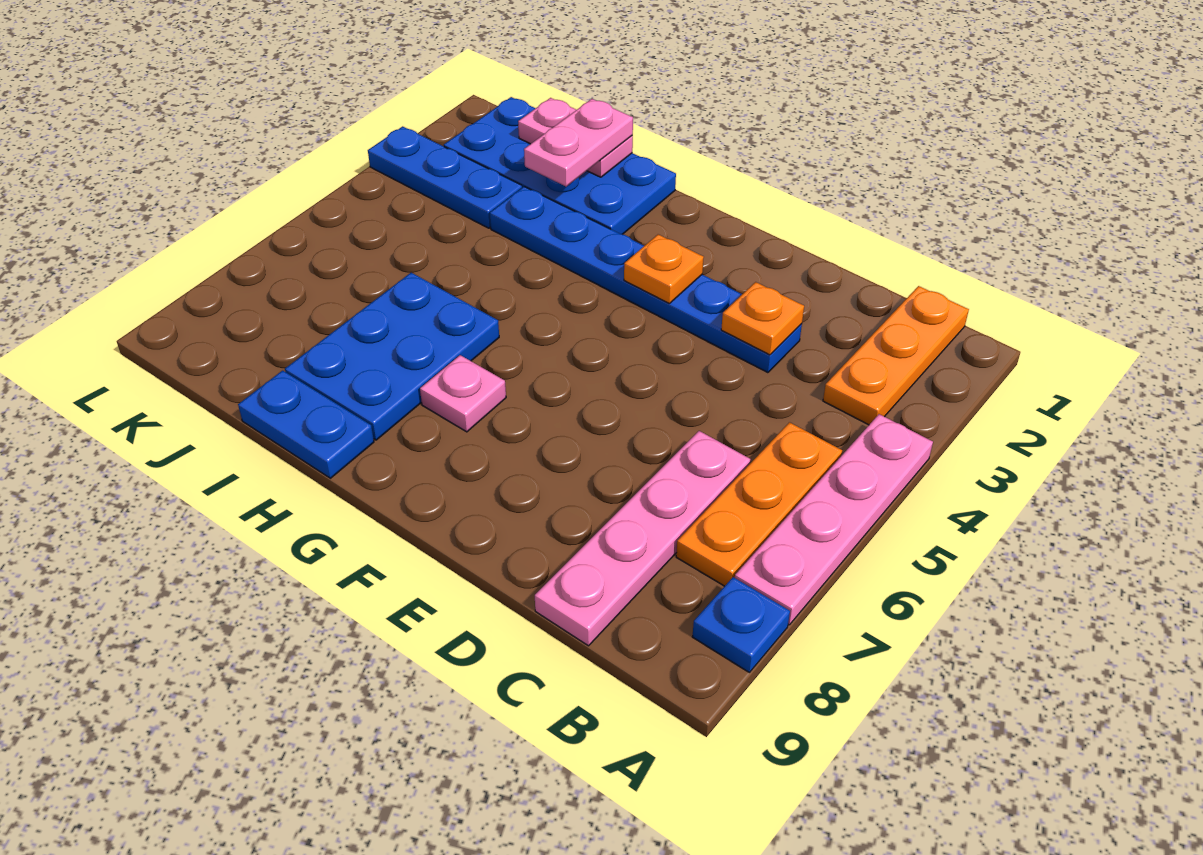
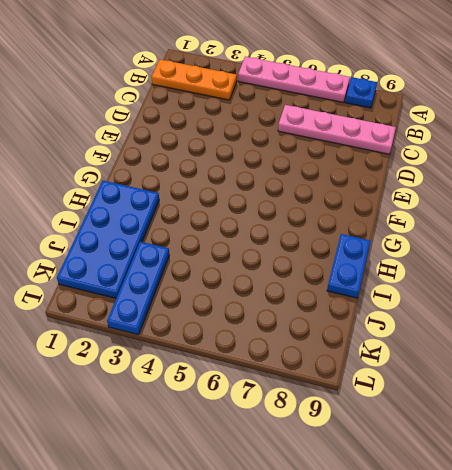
none -> orange plate B5:B7 level 1
none -> blue plate D3:I3 level 1
none -> pink plate G7 level 1

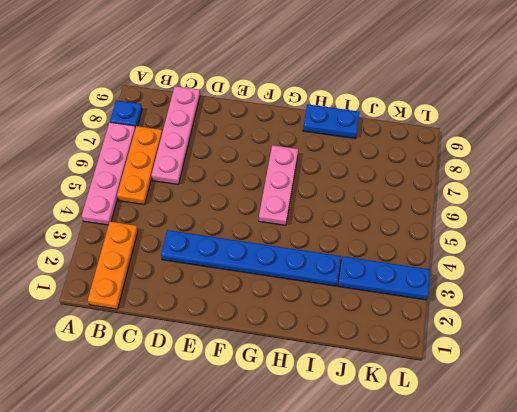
pink plate G5:G7 level 1 -> pink plate G7 level 1
none -> blue plate H1:K2 level 1
none -> blue plate H6:I8 level 1
none -> orange plate D3 level 2

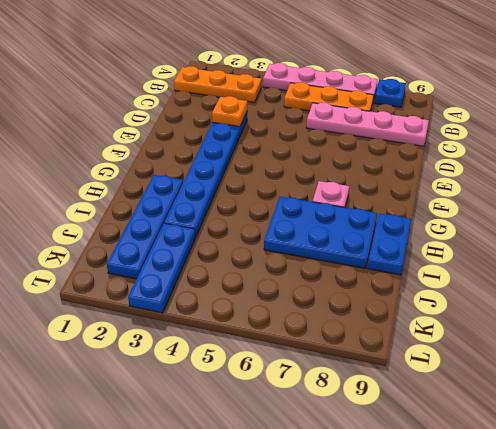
blue plate H2:K2 level 1 -> blue plate H1:K2 level 1
none -> orange plate F3 level 2
none -> pink plate I1:J1 level 2
none -> pink plate I1:I2 level 3

